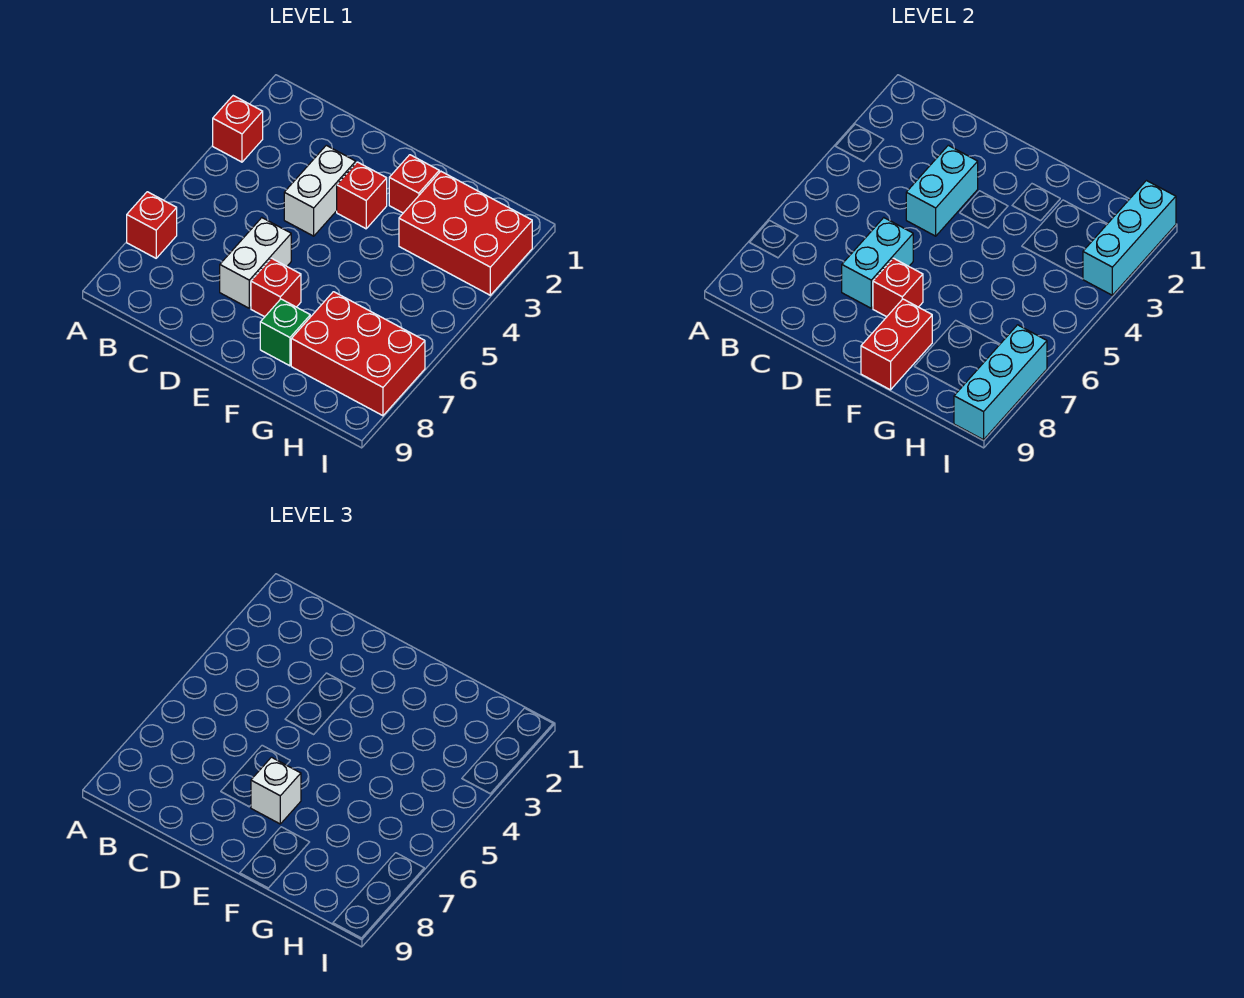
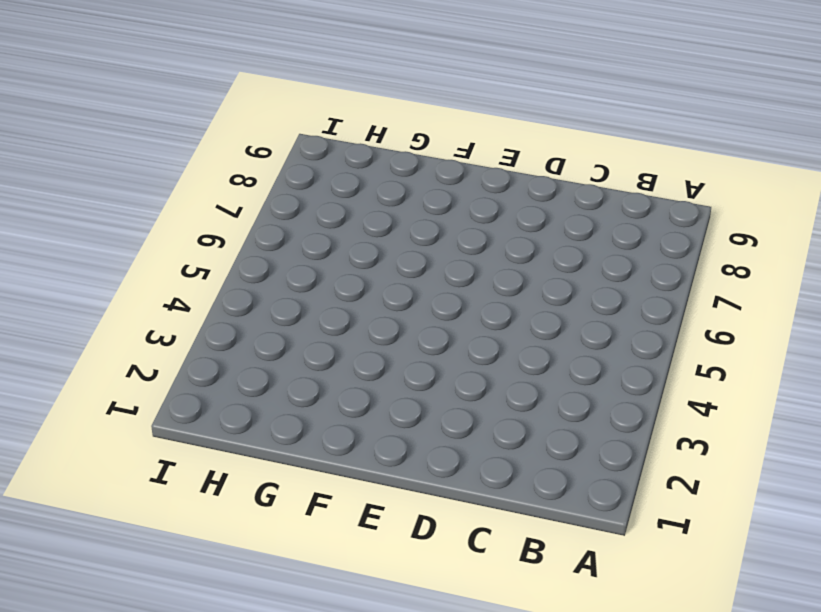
none -> red brick A3 level 1
none -> red brick A7 level 1
none -> white brick D3:D4 level 1

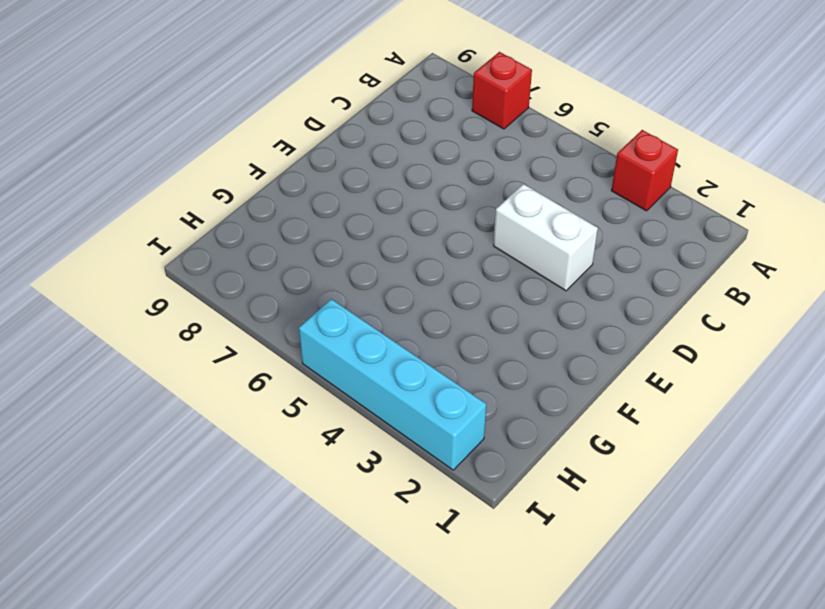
cyan brick I2:I5 level 1 -> red brick G2:I3 level 1
none -> white brick D6:D7 level 1
none -> red brick E3 level 1
none -> red brick E7 level 1

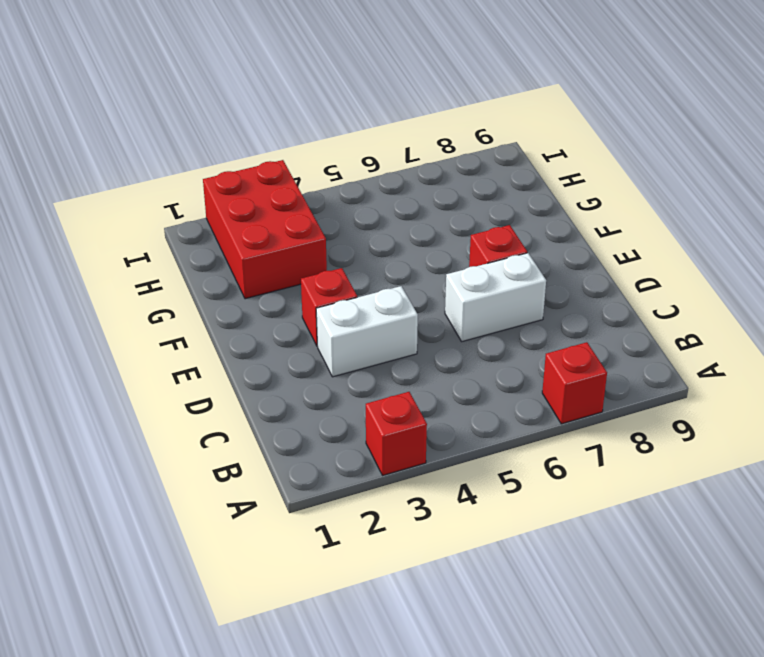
none -> red brick F2 level 1
none -> green brick F8 level 1
none -> red brick G7:I8 level 1

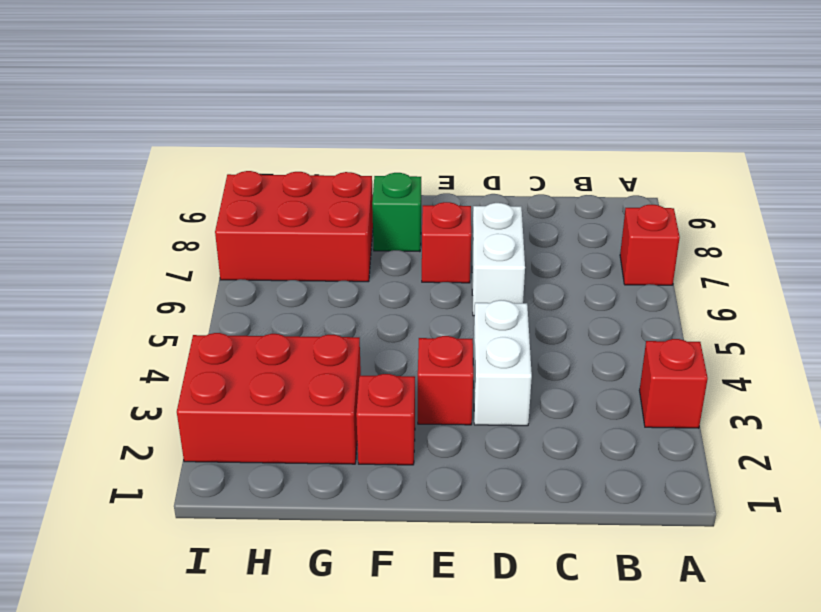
none -> cyan brick D3:D4 level 2
none -> cyan brick D6:D7 level 2
none -> red brick E7 level 2

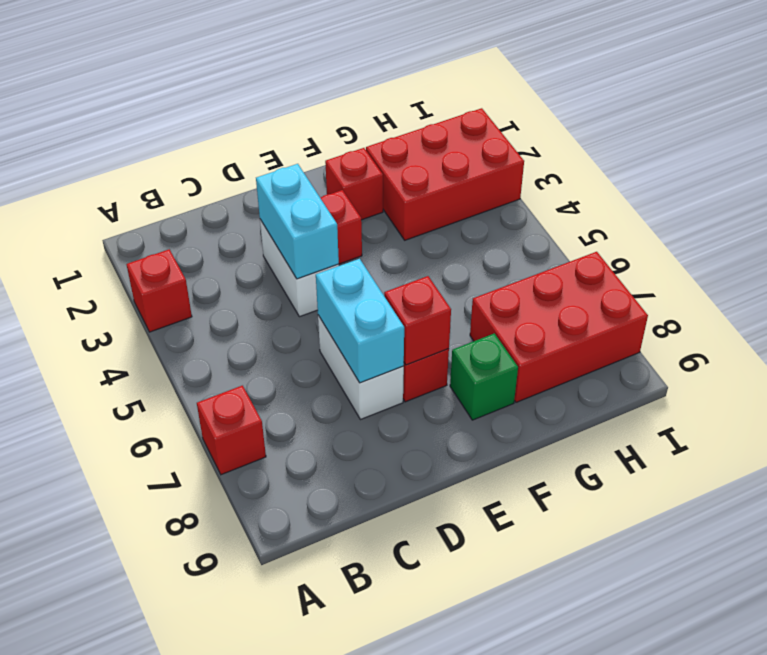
none -> red brick F8:F9 level 2
none -> cyan brick I1:I3 level 2
none -> cyan brick I7:I9 level 2

